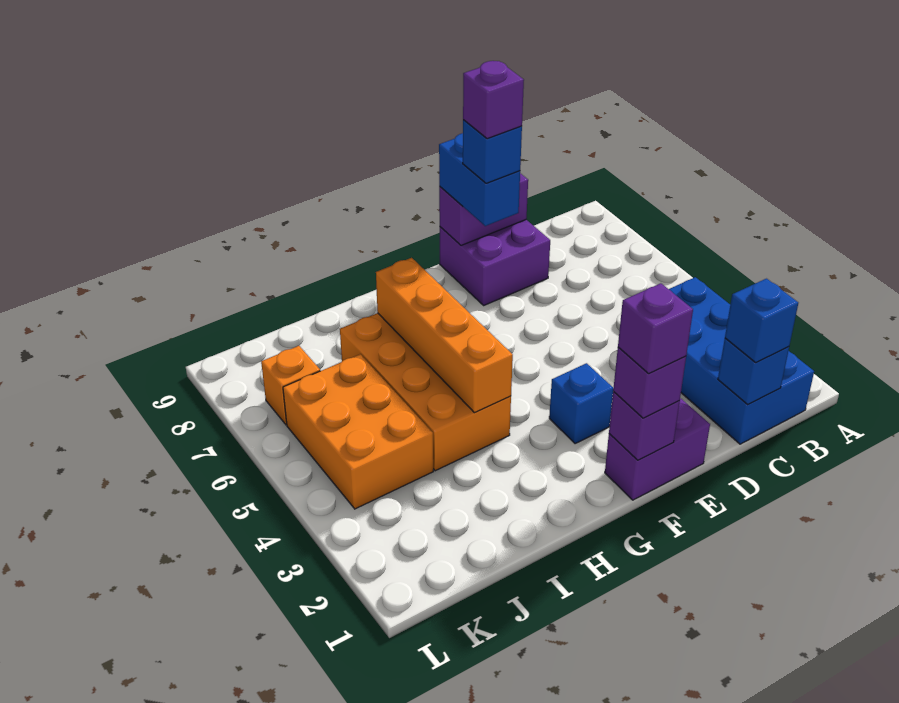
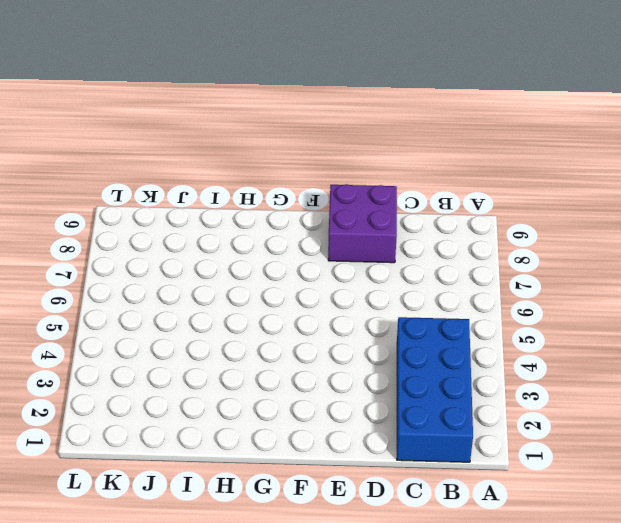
none -> purple brick E1:F1 level 1
none -> blue brick F3 level 1
none -> orange brick H4:I7 level 1

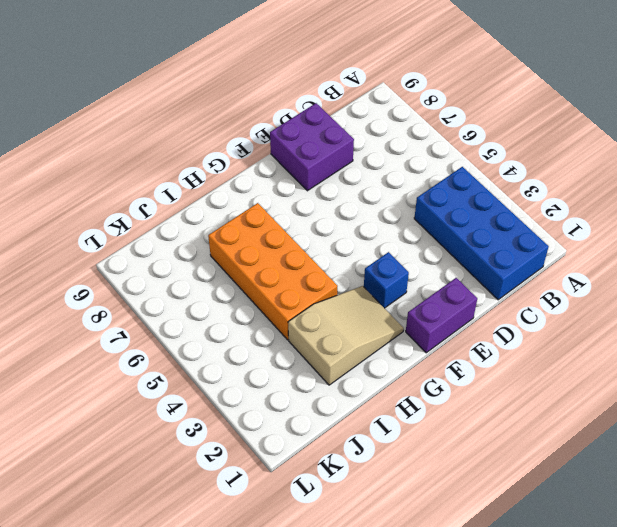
tan slope G2:I3 level 1 top I -> none
none -> orange brick J4:K6 level 1
none -> orange brick K7 level 1
none -> blue brick C1 level 2

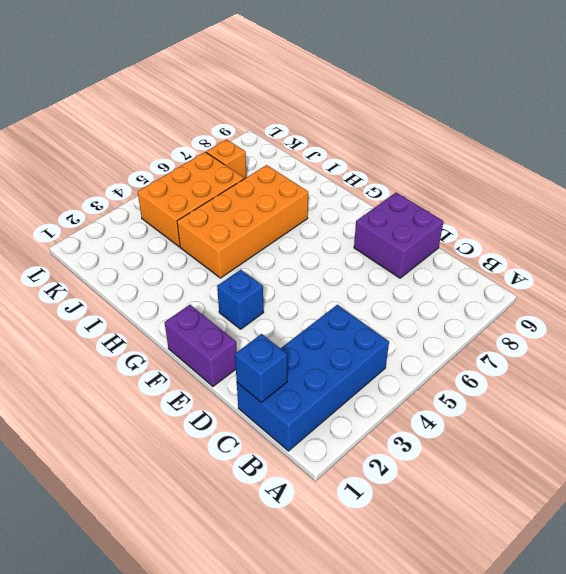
none -> purple brick D9:E9 level 2
none -> purple brick F1 level 2
none -> orange brick H4:H7 level 2

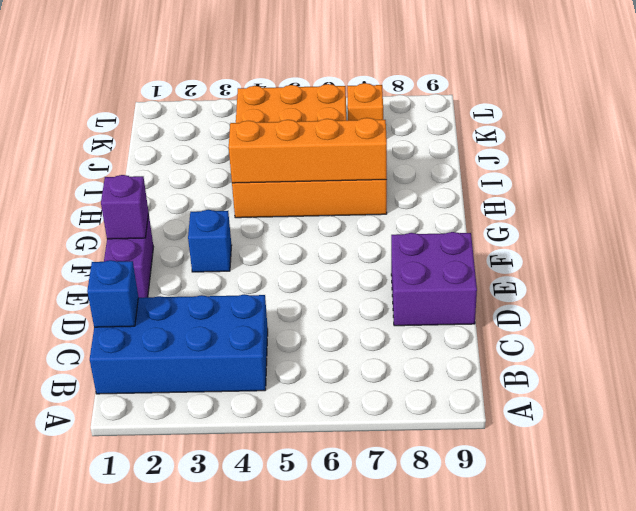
none -> purple brick D9:E9 level 2
none -> blue brick C1 level 3
none -> blue brick E8:E9 level 3

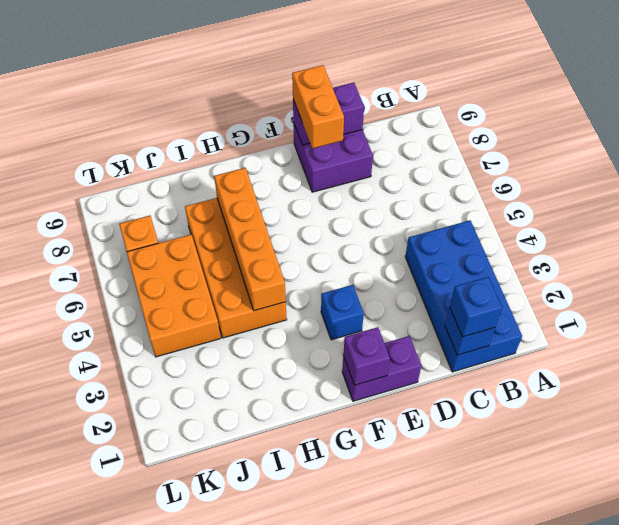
orange brick E8:E9 level 3 -> blue brick E8:E9 level 3
none -> purple brick F1 level 3
none -> blue brick E8 level 4
none -> purple brick F1 level 4

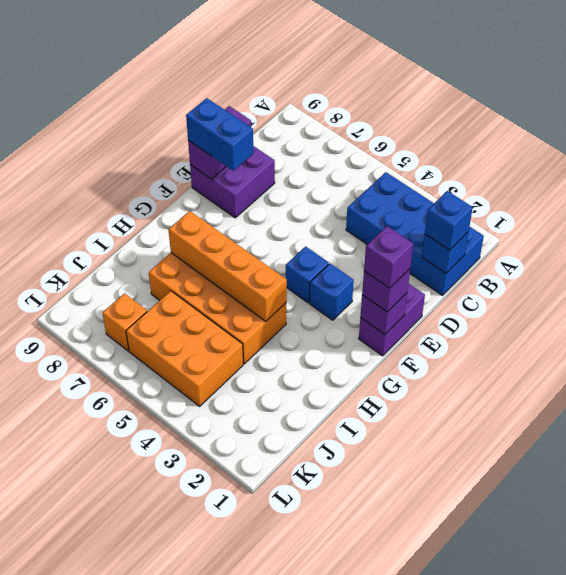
blue brick F4 level 1 -> blue brick E8 level 4
none -> purple brick E8 level 5

